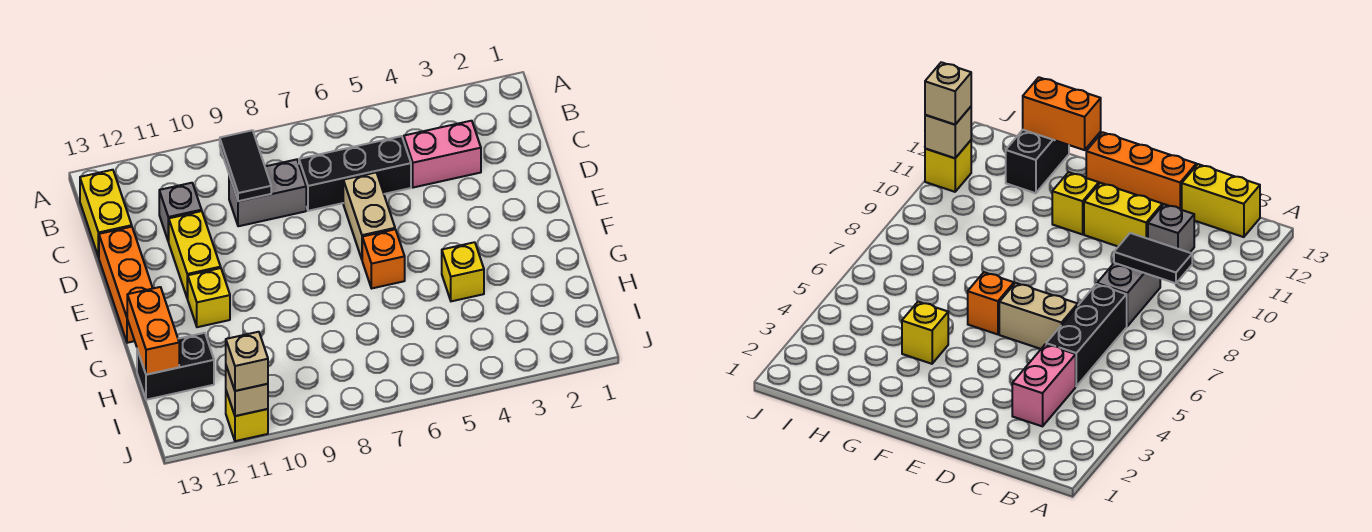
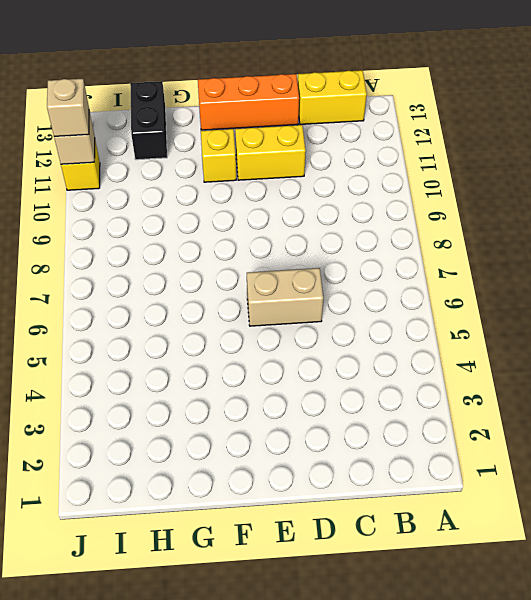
none -> pink brick C3:C4 level 1
none -> black brick C5:C7 level 1
none -> grey brick C8:C9 level 1

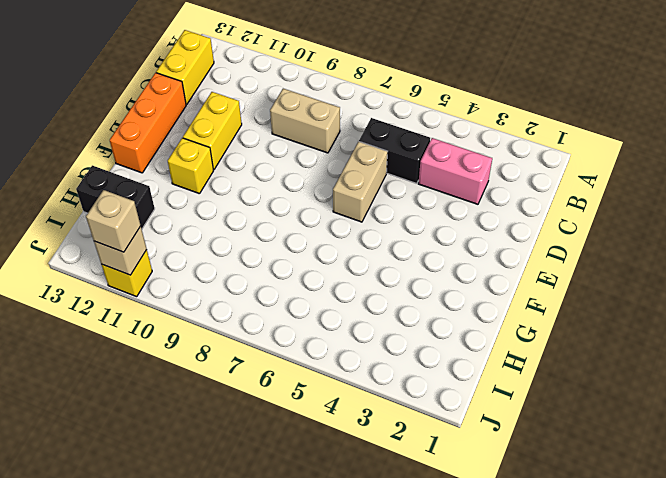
black brick C5:C6 level 1 -> black brick C5:C7 level 1
tan brick C8:C9 level 1 -> grey brick C8:C9 level 1
none -> grey brick C11 level 1
none -> orange brick F6 level 1
none -> yellow brick G4 level 1

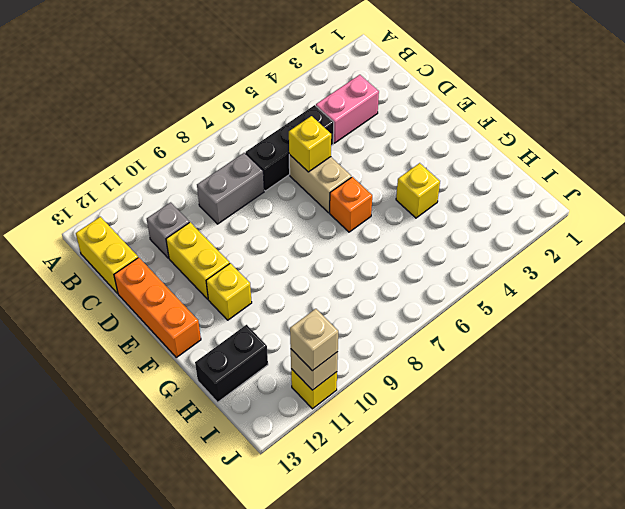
yellow brick D6 level 2 -> none
none -> black tile B9:C9 level 2
none -> orange brick G13:H13 level 2

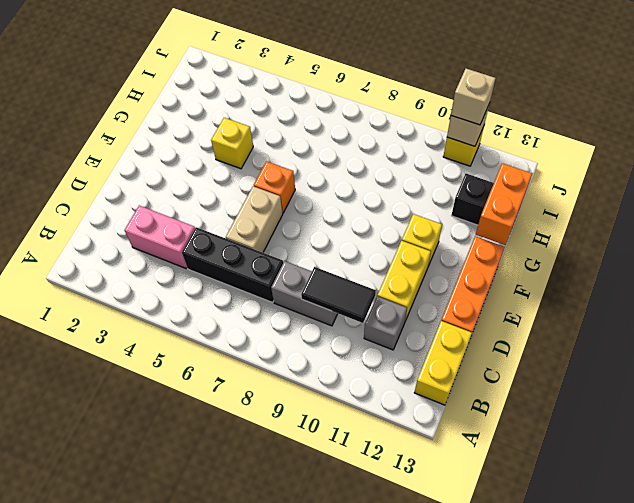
black tile C9:C10 level 2 -> black tile B9:C9 level 2

